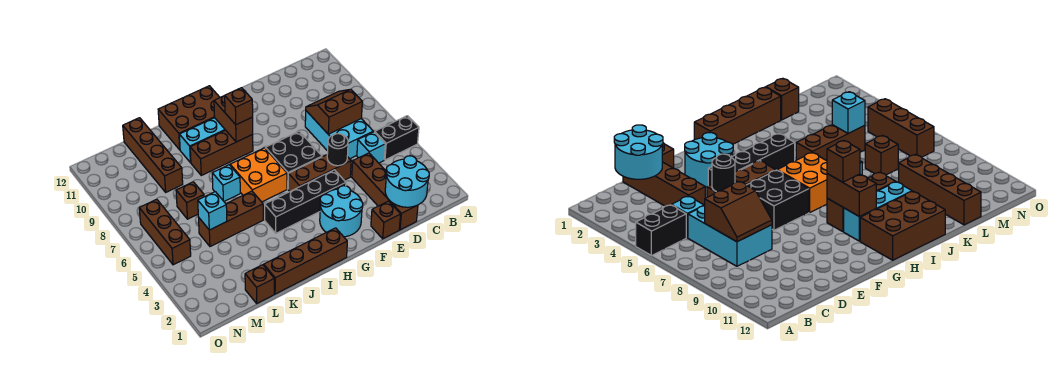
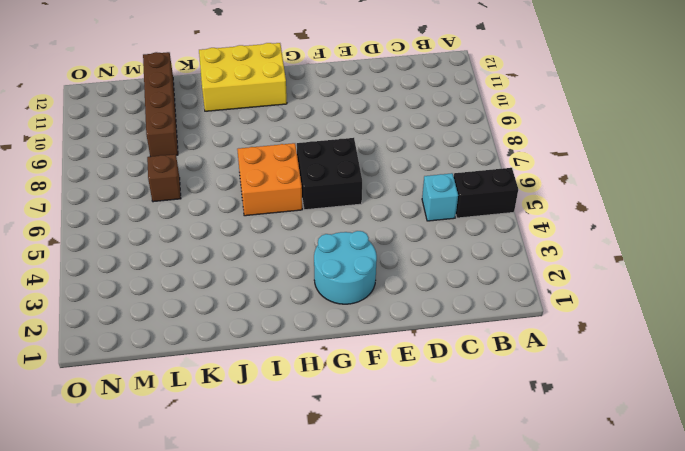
yellow brick H11:J12 level 1 -> brown brick H11:J12 level 1
none -> cyan brick C6:D8 level 1
none -> brown brick D1:D4 level 1
none -> brown brick E1 level 1

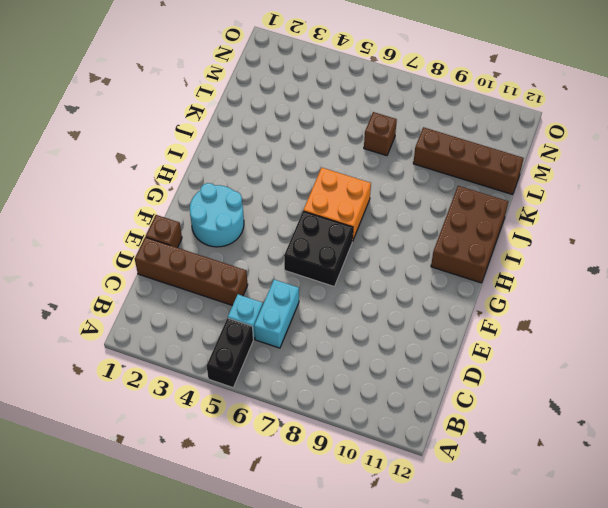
cyan brick C6:D6 level 1 -> cyan brick C6:D8 level 1
none -> brown brick E5:G5 level 1
none -> black brick F4:I4 level 1
none -> brown brick H1:K1 level 1

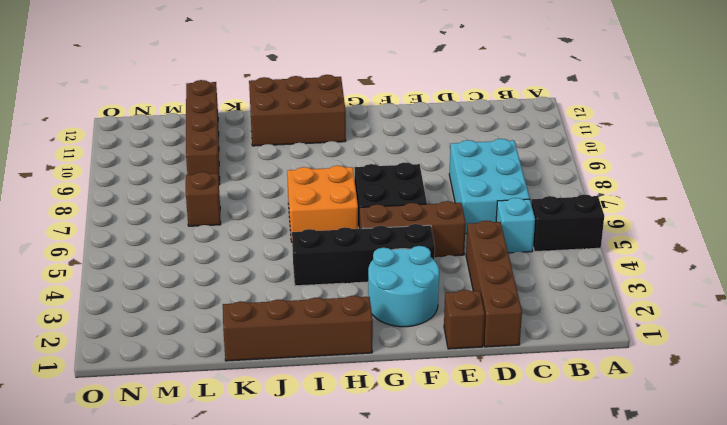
none -> brown brick H9:J9 level 1
none -> cyan brick H10:J10 level 1
none -> brown brick J5:L5 level 1

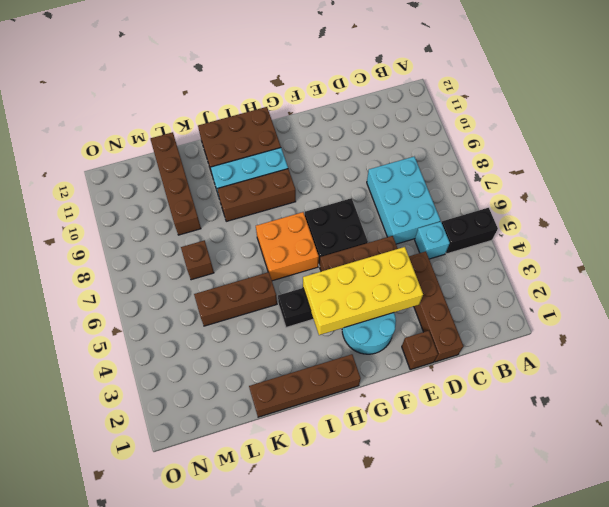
yellow brick E3:H4 level 2 -> none
none -> cyan brick J7 level 1
none -> brown brick L1 level 1
none -> brown brick N5:N7 level 1

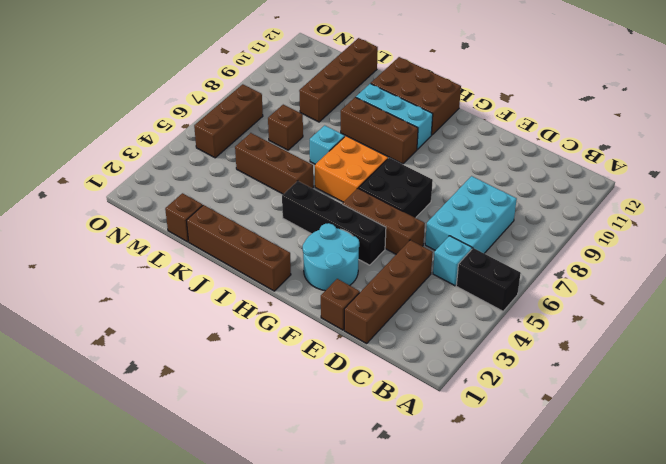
none -> cyan round brick C1:D2 level 2
none -> brown slope C7:D8 level 2 top 7
none -> black round brick E5 level 2

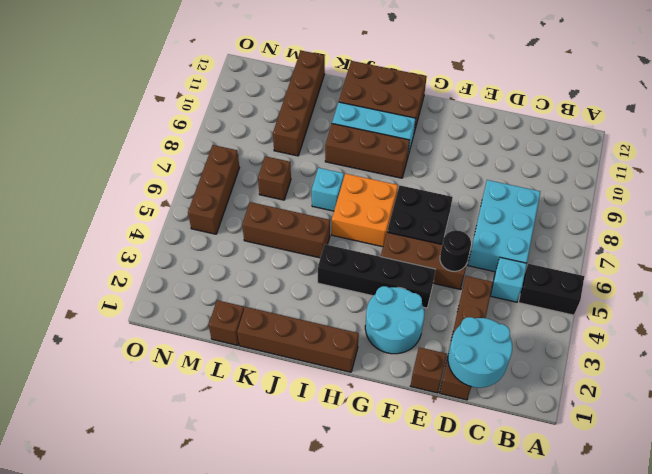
none -> brown slope C7:D8 level 2 top 7
none -> brown brick H9:H10 level 2
none -> cyan brick L5 level 2

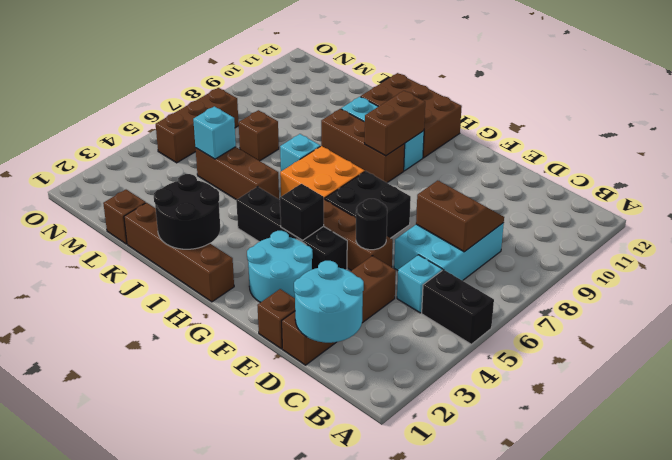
black brick G4 level 2 -> none
black round brick I1:J2 level 2 -> none
none -> brown brick L9:L12 level 1
none -> brown brick H9 level 3

